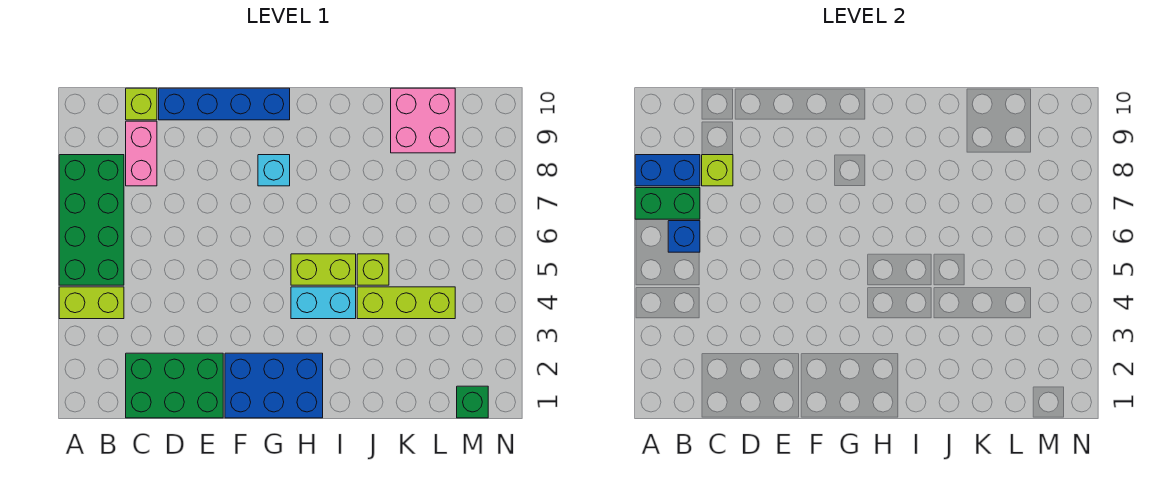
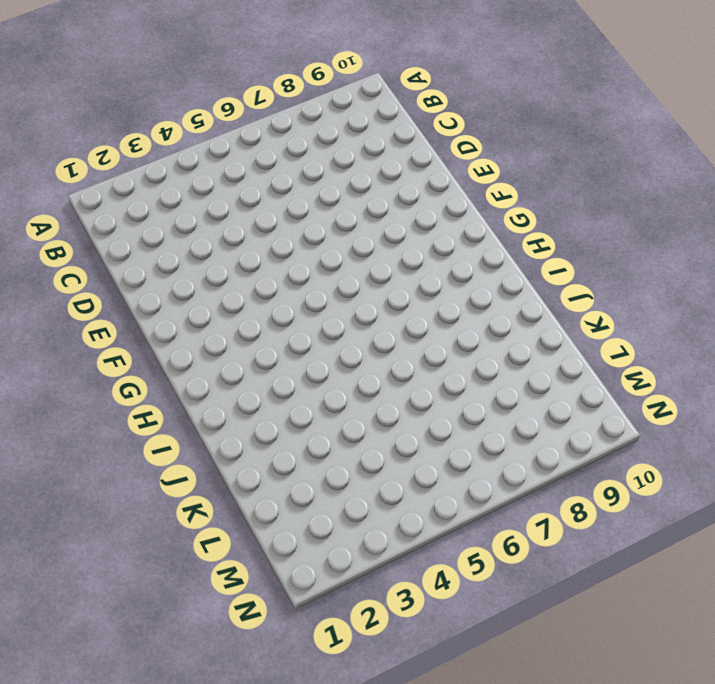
none -> lime brick A4:B4 level 1
none -> green brick A5:B8 level 1
none -> green brick C1:E2 level 1

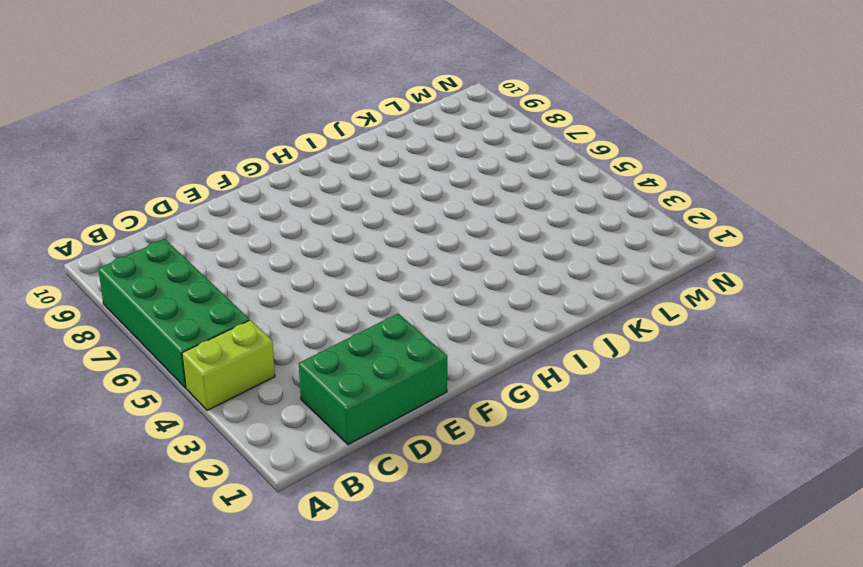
none -> pink brick C8:C9 level 1
none -> lime brick C10 level 1
none -> blue brick D10:G10 level 1

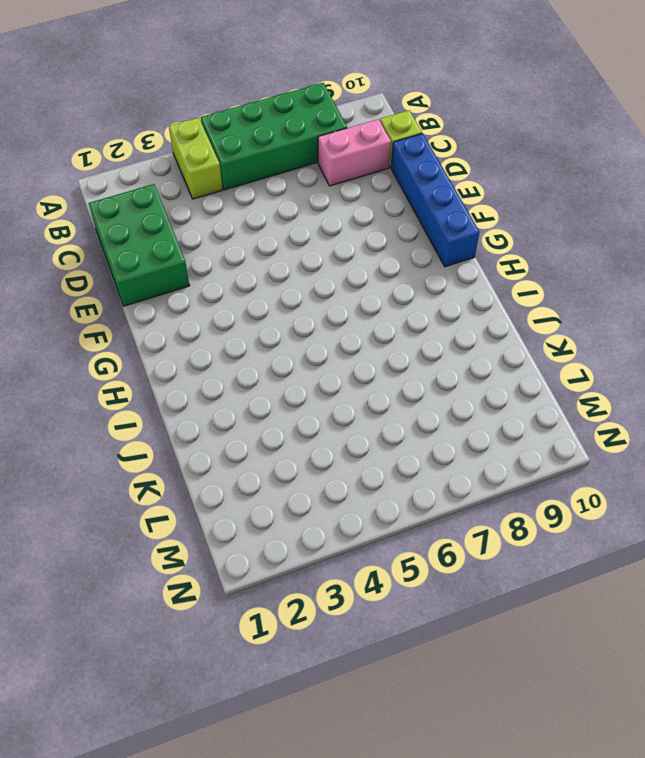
none -> blue brick F1:H2 level 1
none -> cyan brick G8 level 1
none -> cyan brick H4:I4 level 1

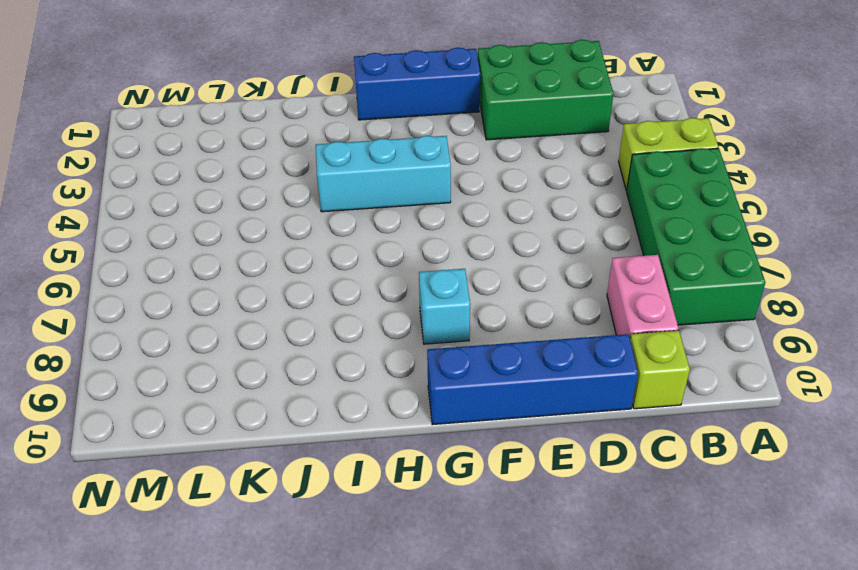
blue brick F1:H1 level 1 -> blue brick F1:H2 level 1
cyan brick G4:I4 level 1 -> cyan brick H4:I4 level 1
none -> lime brick H5:I5 level 1
none -> lime brick J4:L4 level 1
none -> lime brick J5 level 1

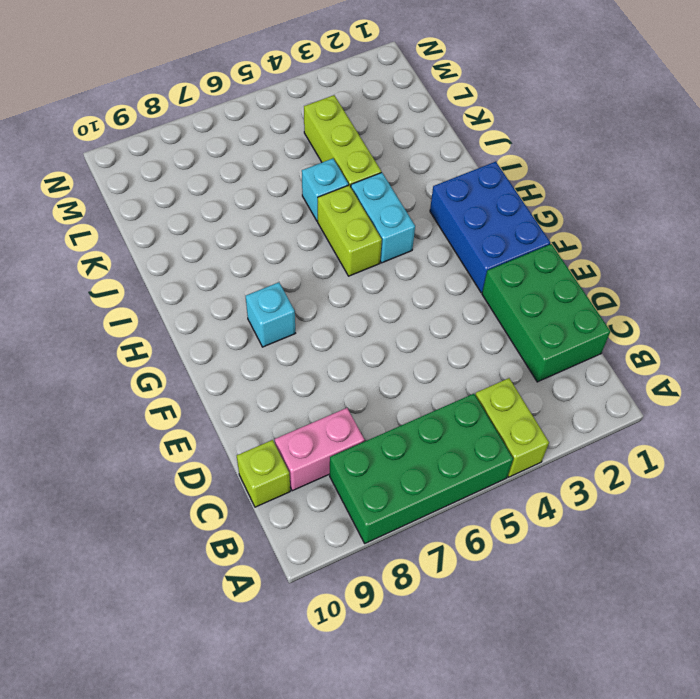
cyan brick J5 level 1 -> lime brick J5 level 1
none -> blue brick D10:G10 level 1
none -> pink brick K9:L10 level 1
none -> green brick M1 level 1

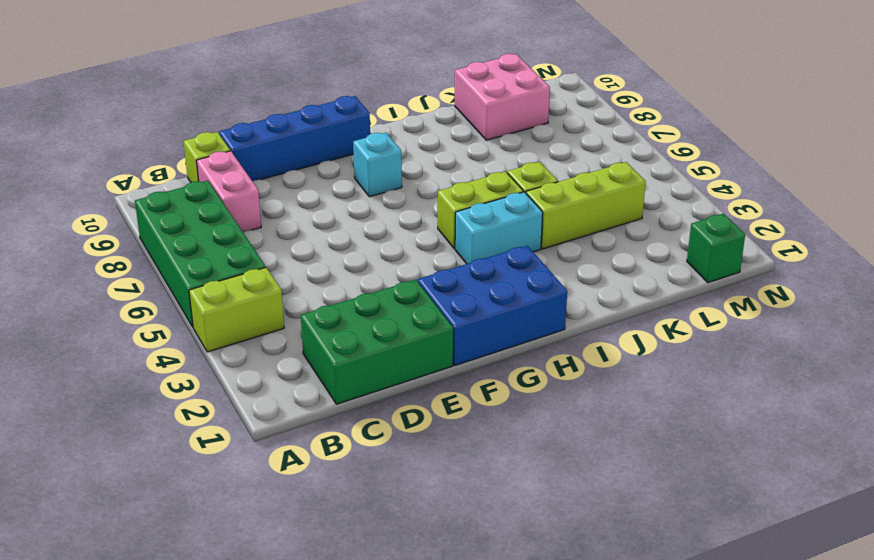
none -> green brick A7:B7 level 2
none -> blue brick A8:B8 level 2
none -> blue brick B6 level 2

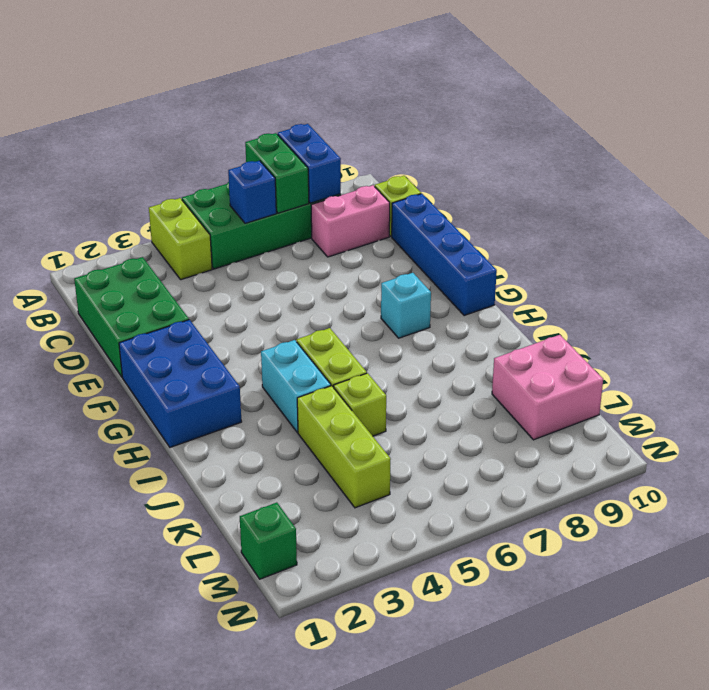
none -> lime brick C8 level 2

